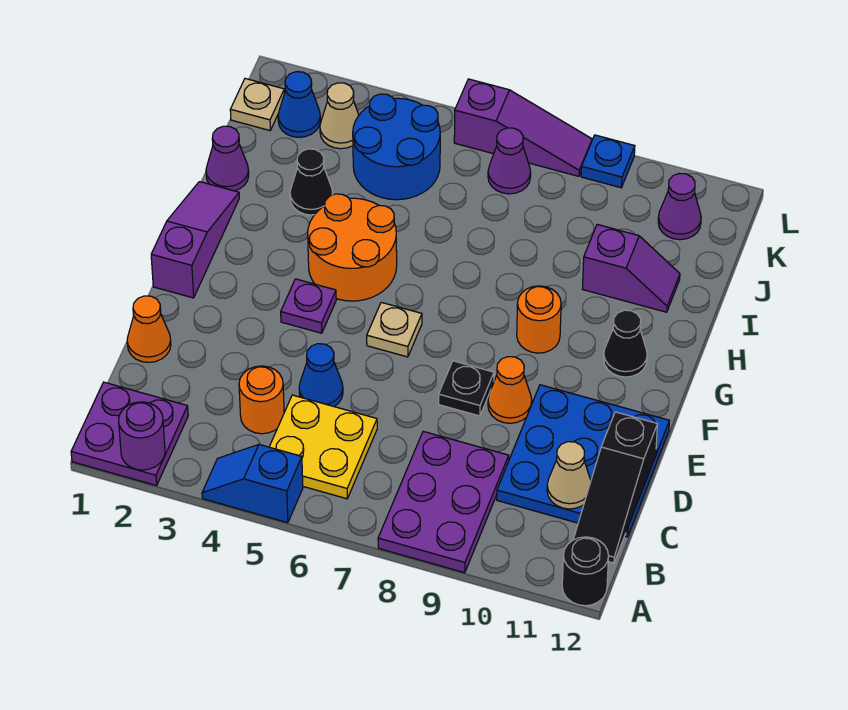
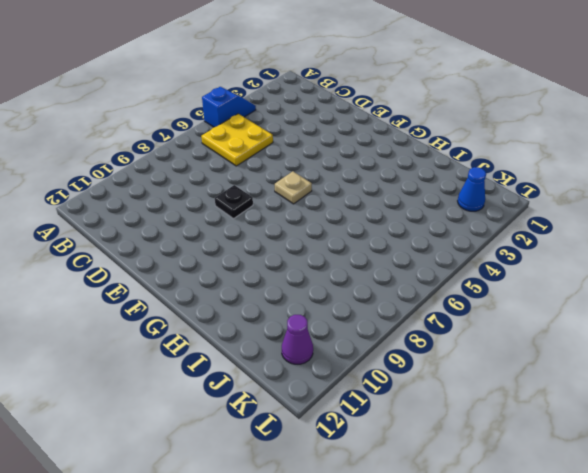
none -> purple plate A1:B2 level 1
none -> purple plate A8:C9 level 1
none -> black round brick A12 level 1
none -> orange round brick C4 level 1

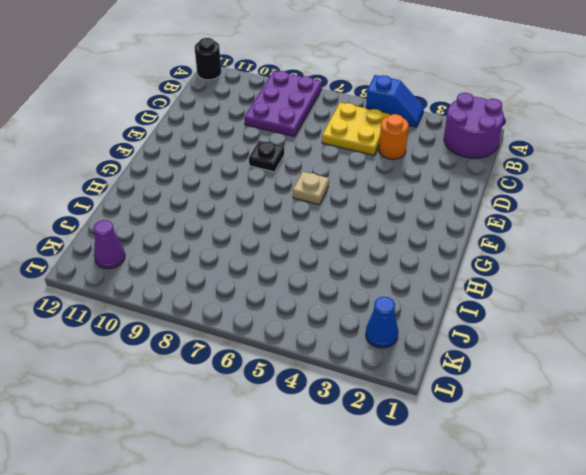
purple round brick A1:B2 level 1 -> purple plate A1:B2 level 1
none -> blue plate C10:E12 level 1
none -> orange cone D1 level 1
none -> blue cone D5 level 1
none -> orange cone E9 level 1

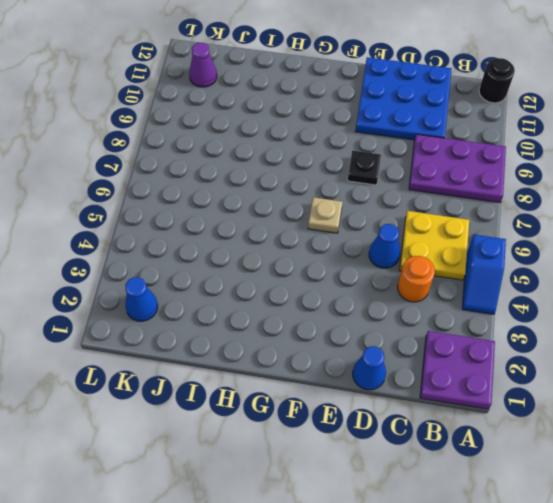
blue cone D1 level 1 -> orange cone D1 level 1
none -> orange cone E9 level 1
none -> purple slope F1:H1 level 1 top F
none -> purple plate F4 level 1
none -> orange round brick G4:H5 level 1

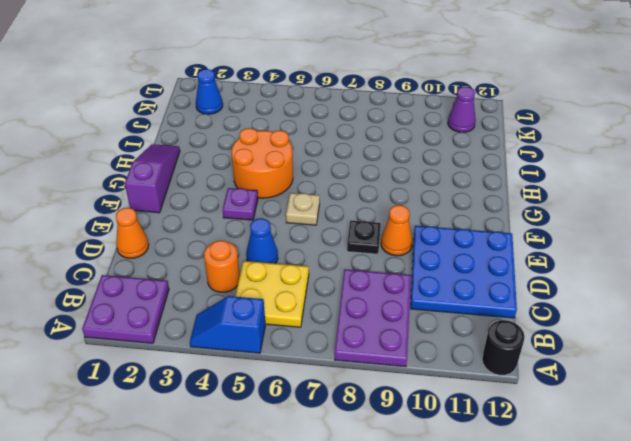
none -> orange round brick G9 level 1
none -> black cone G11 level 1
none -> purple cone I1 level 1
none -> black cone I3 level 1

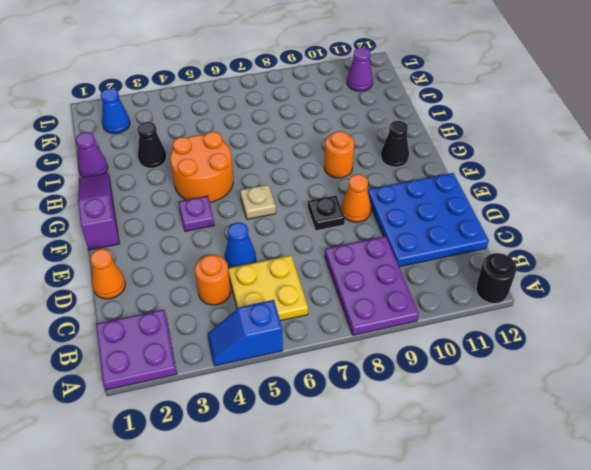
none -> purple slope I10:I11 level 1 top 10
none -> blue round brick J4:K5 level 1
none -> tan plate K1 level 1
none -> tan cone K3 level 1

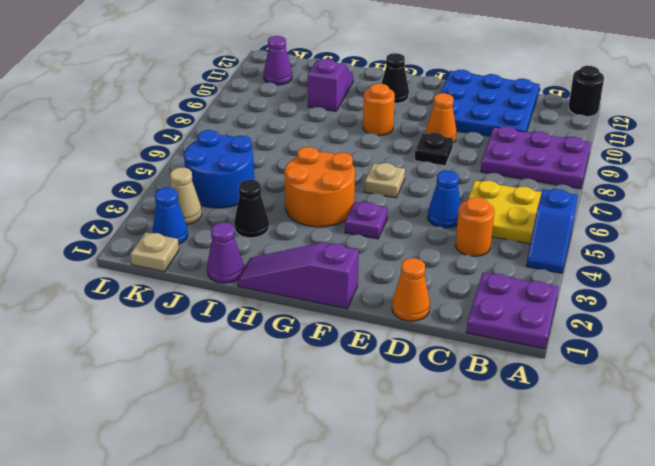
none -> purple cone K7 level 1
none -> purple slope L6:L8 level 1 top 6
none -> blue plate L9 level 1
none -> purple round brick A2 level 2

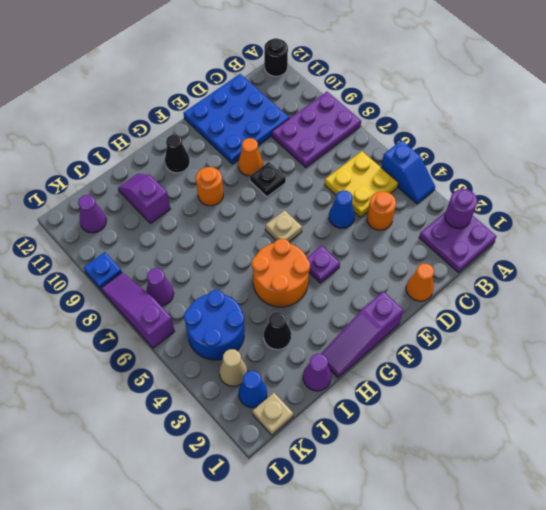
none -> black slope B12:D12 level 2 top D
none -> tan cone C11 level 2

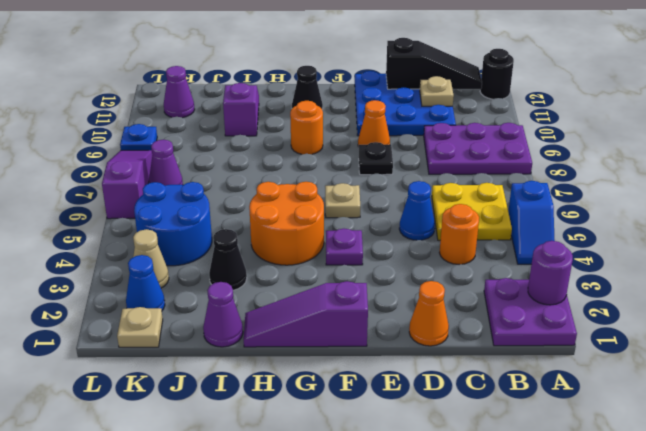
tan plate C11 level 2 -> tan cone C11 level 2

